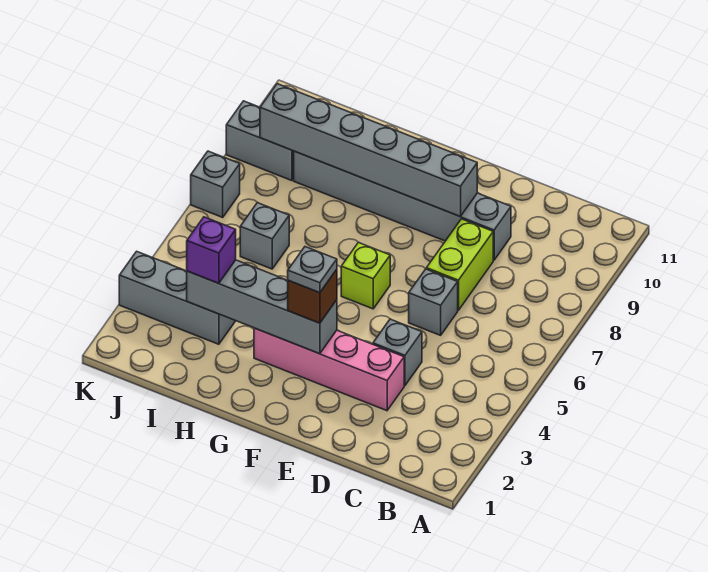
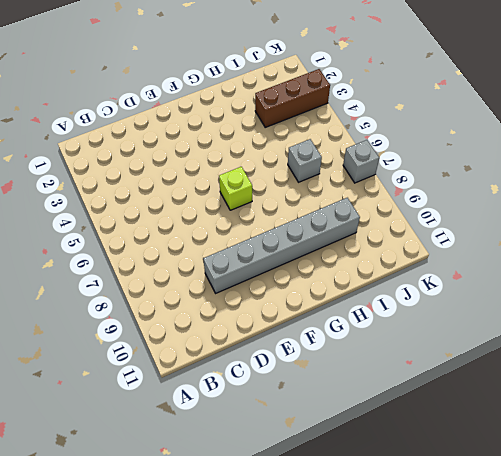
brown brick I3:K3 level 1 -> grey brick I3:K3 level 1
none -> pink brick D3:G3 level 1
none -> grey brick D4 level 1
none -> grey brick D6 level 1

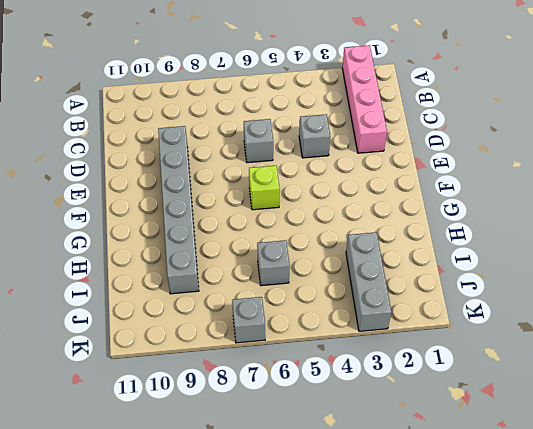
pink brick A2:D2 level 1 -> pink brick D3:G3 level 1
none -> lime brick D7:D8 level 1
none -> grey brick J9:K9 level 1
none -> grey brick E9:J9 level 2

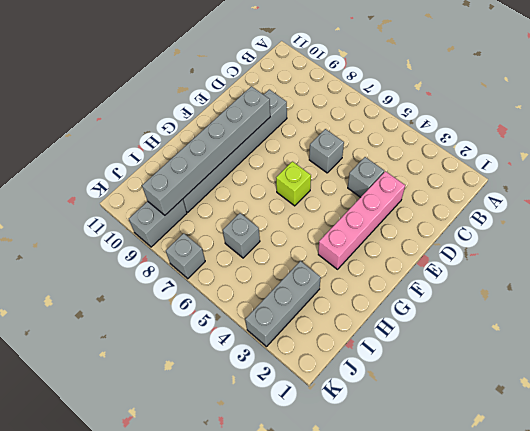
none -> lime brick D7:D8 level 1
none -> grey brick F3:I3 level 2
none -> brown brick F3 level 3

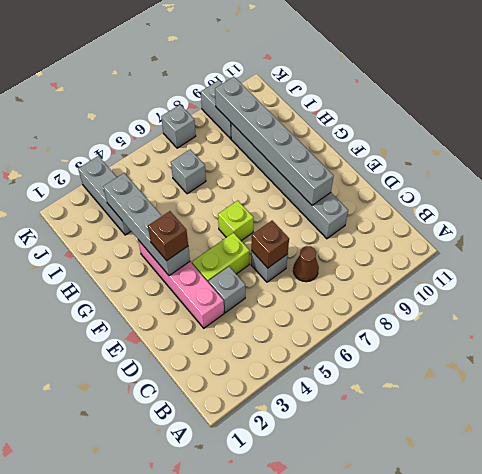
brown cone C7 level 1 -> none
brown brick D6 level 2 -> none
lime brick E4:E5 level 1 -> lime brick D7:D8 level 1
none -> purple brick I3 level 3
none -> grey plate F3 level 4

